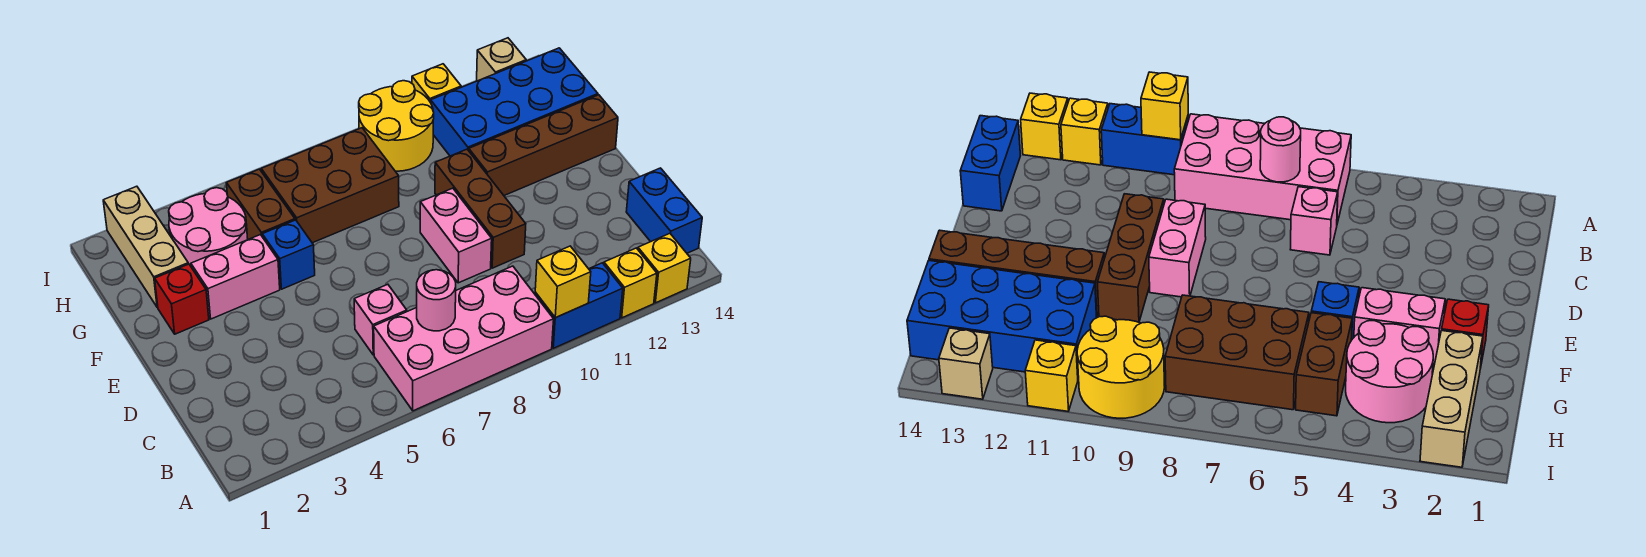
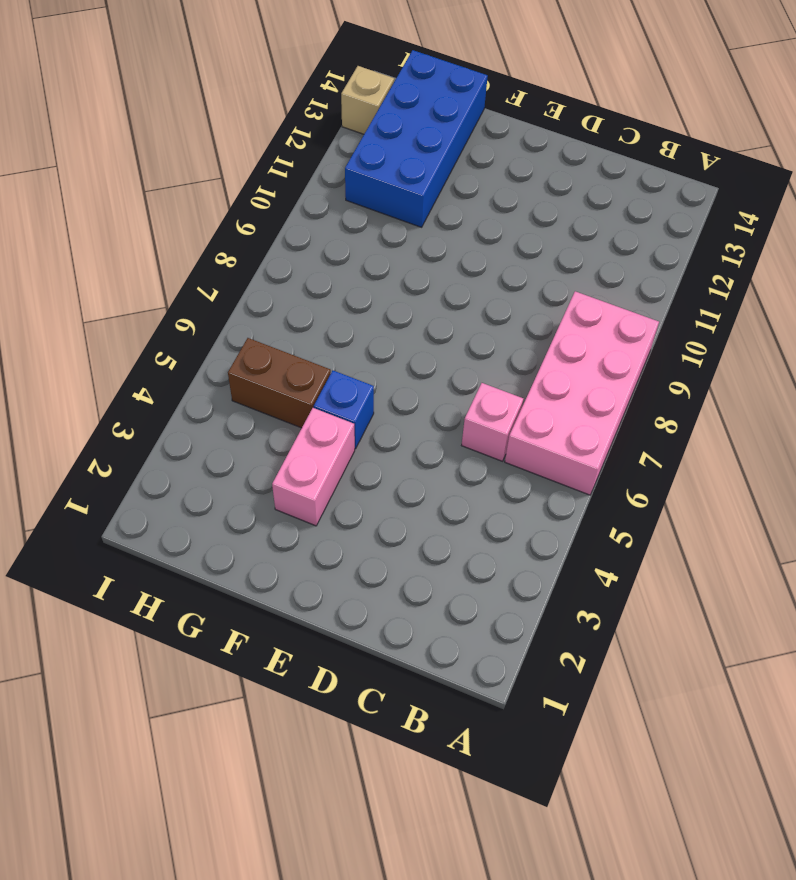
none -> blue brick A10:A11 level 1
none -> yellow brick A12 level 1
none -> yellow brick A13 level 1

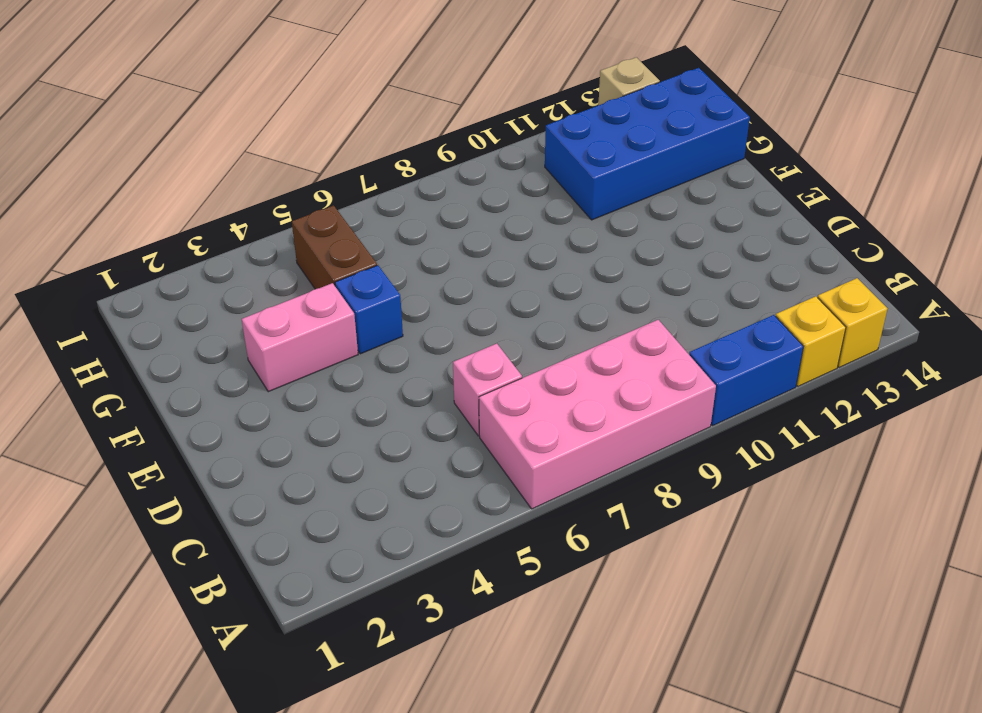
none -> blue brick B14:C14 level 1
none -> pink brick D9:E9 level 1
none -> brown brick D10:F10 level 1

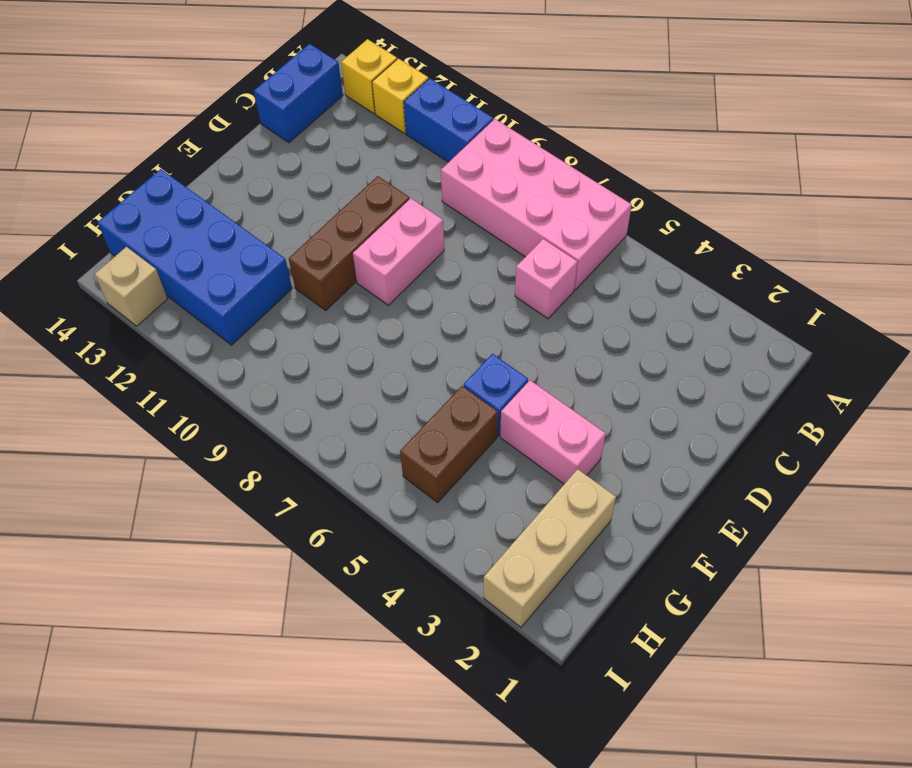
none -> red brick F2 level 1
none -> brown brick F11:F14 level 1
none -> pink round brick G3:H4 level 1

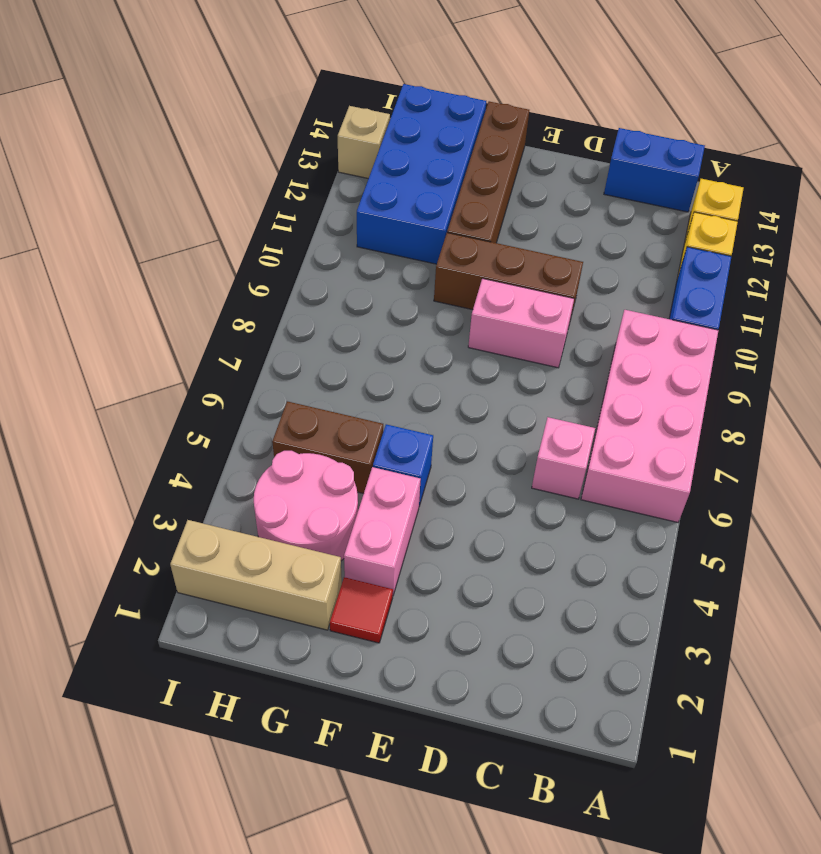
red tile F2 level 1 -> red brick F2 level 1
none -> brown brick G6:H8 level 1
none -> yellow round brick H9:I10 level 1
none -> yellow brick I11 level 1

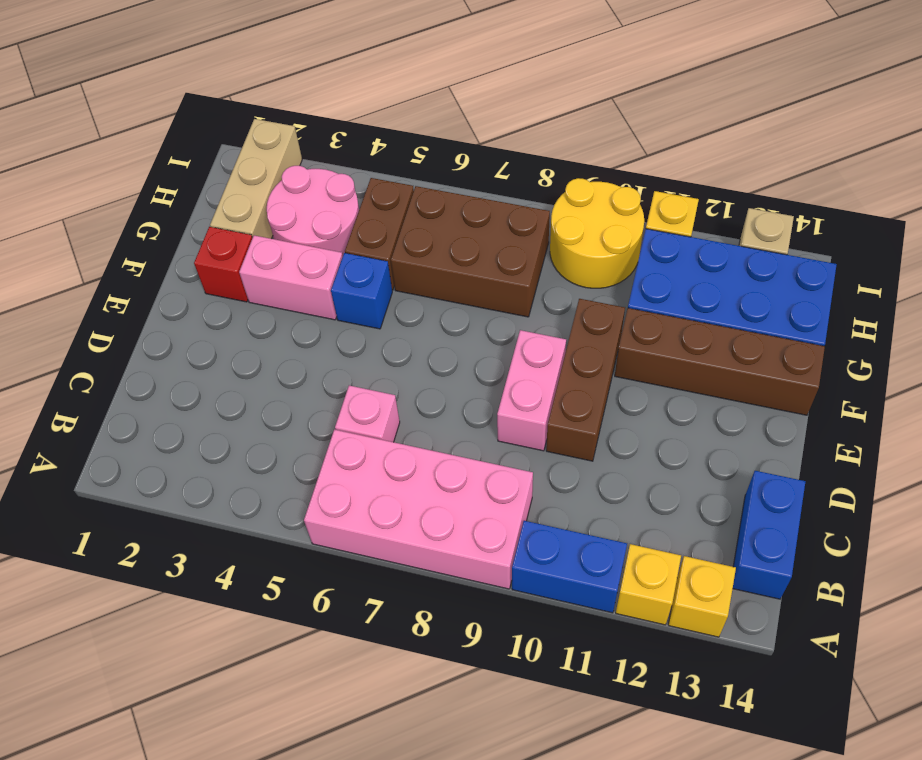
none -> yellow brick A10 level 2
none -> pink round brick B7 level 2

